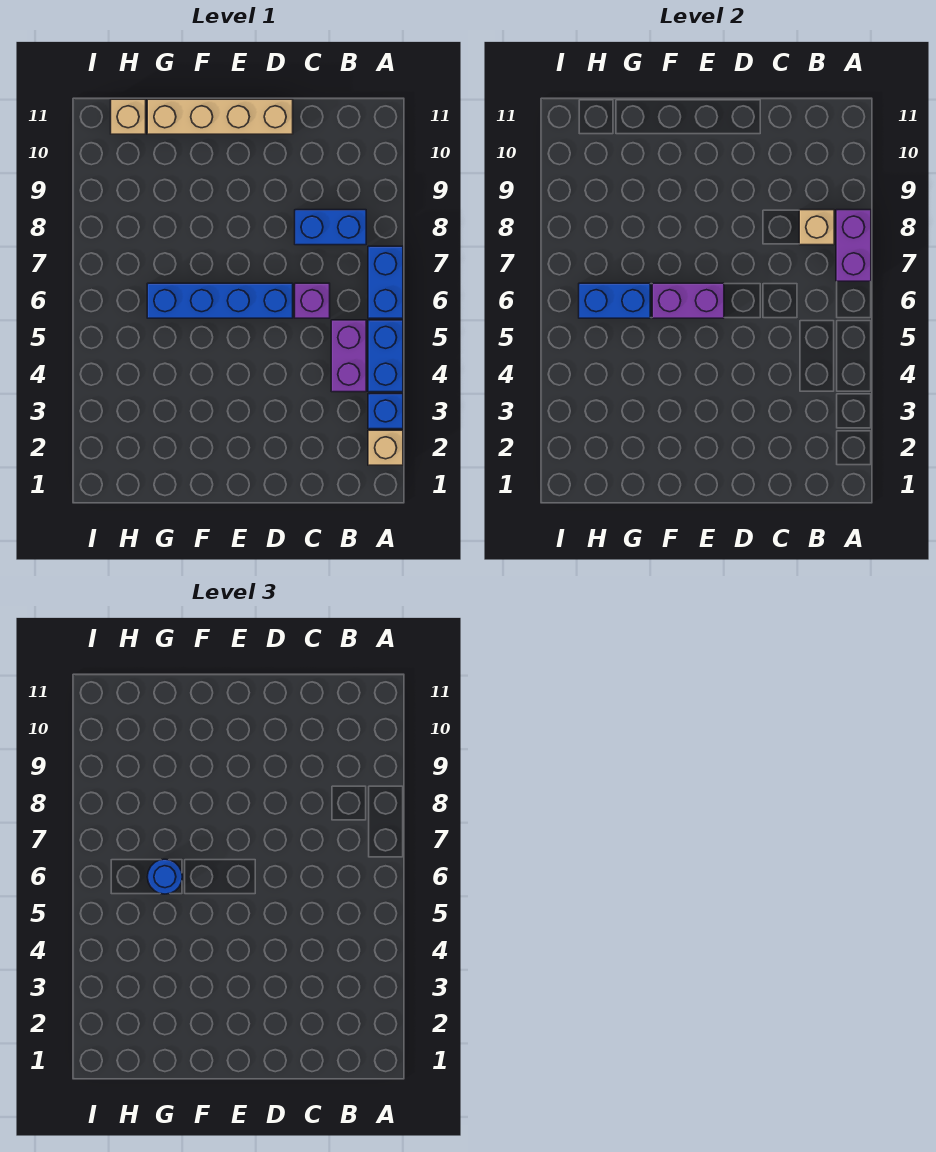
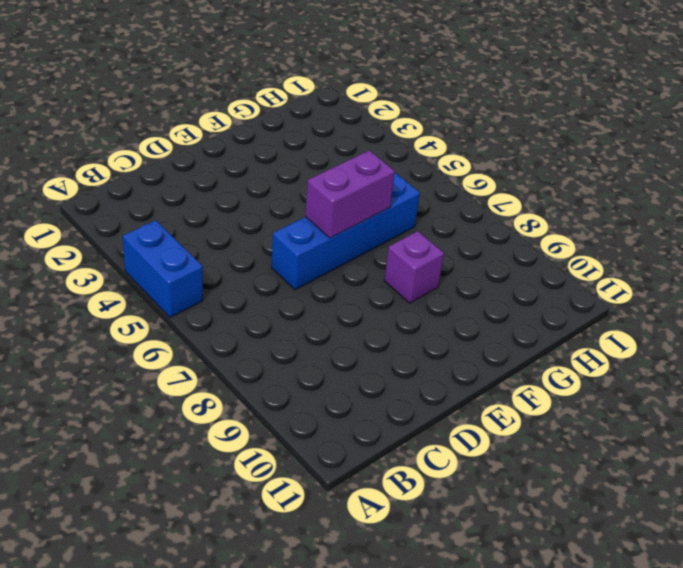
purple brick F8 level 1 -> purple brick C6 level 1
none -> tan brick A2 level 1
none -> blue brick A3 level 1
none -> blue brick A6:A7 level 1

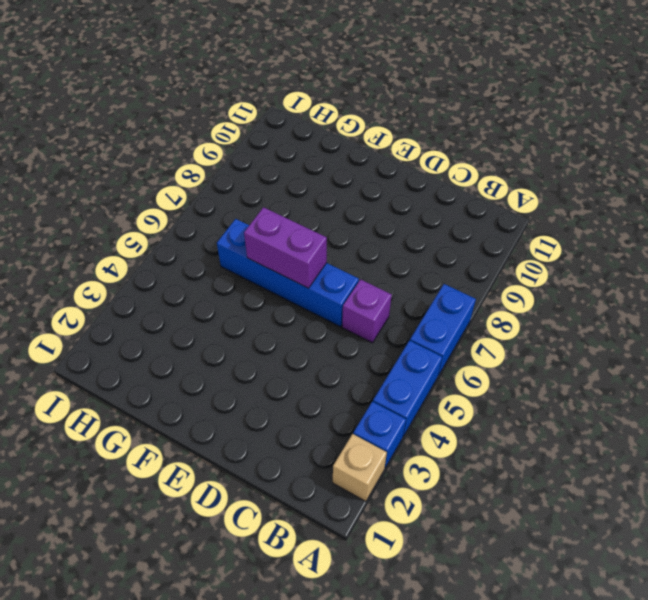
none -> purple brick B4:B5 level 1
none -> blue brick B8:C8 level 1
none -> tan brick D11:G11 level 1

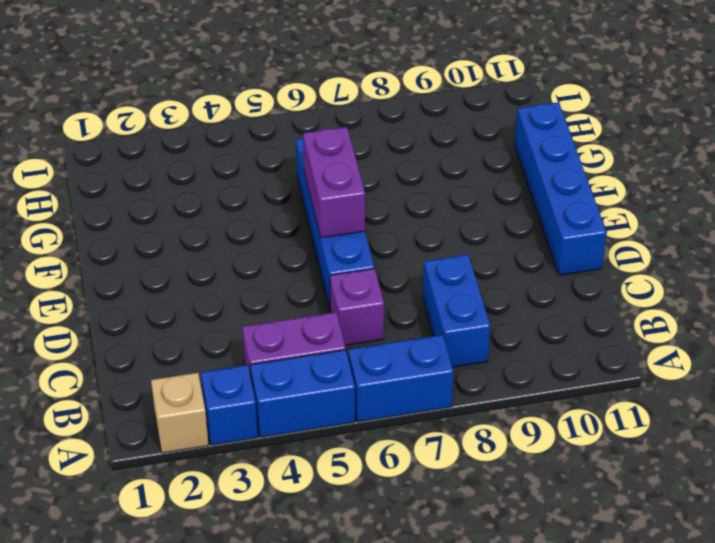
blue brick D11:G11 level 1 -> tan brick D11:G11 level 1
none -> tan brick H11 level 1
none -> purple brick A7:A8 level 2
none -> tan brick B8 level 2

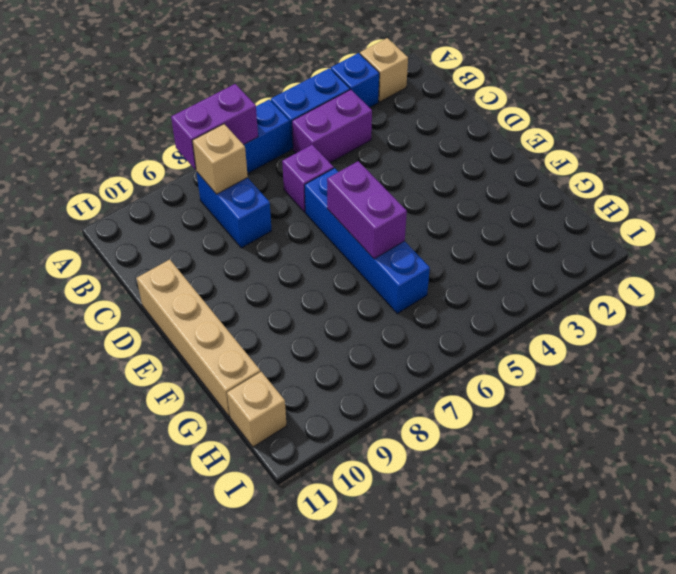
none -> blue brick G6:H6 level 2
none -> blue round brick G6 level 3

